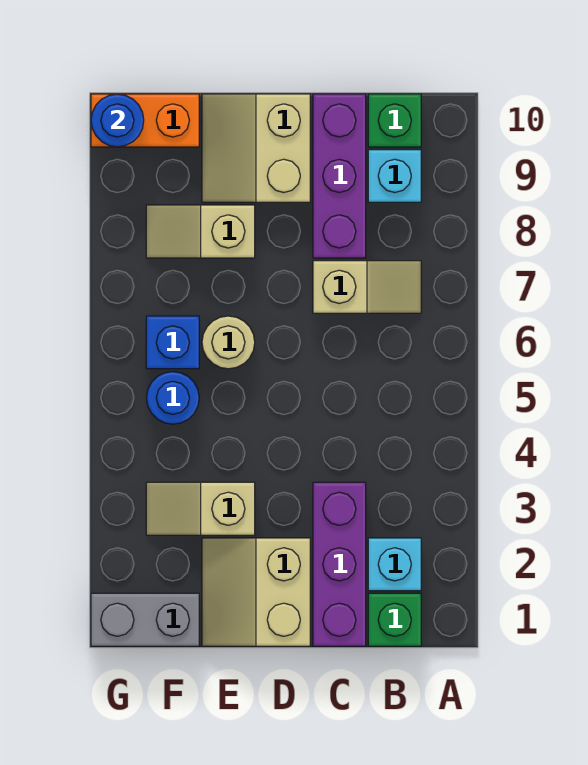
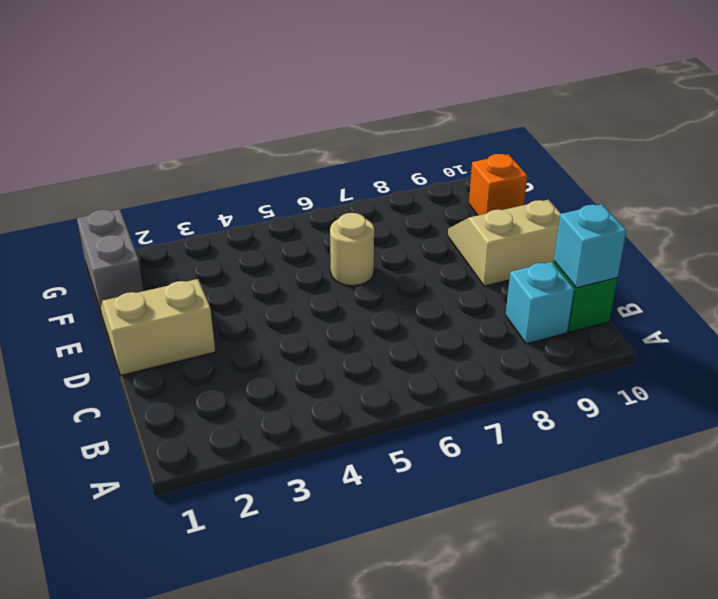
cyan brick B10 level 2 -> cyan brick B2 level 1
orange brick F10 level 1 -> orange brick F10:G10 level 1
none -> green brick B1 level 1
none -> tan slope B7:C7 level 1 top C
none -> purple brick C1:C3 level 1

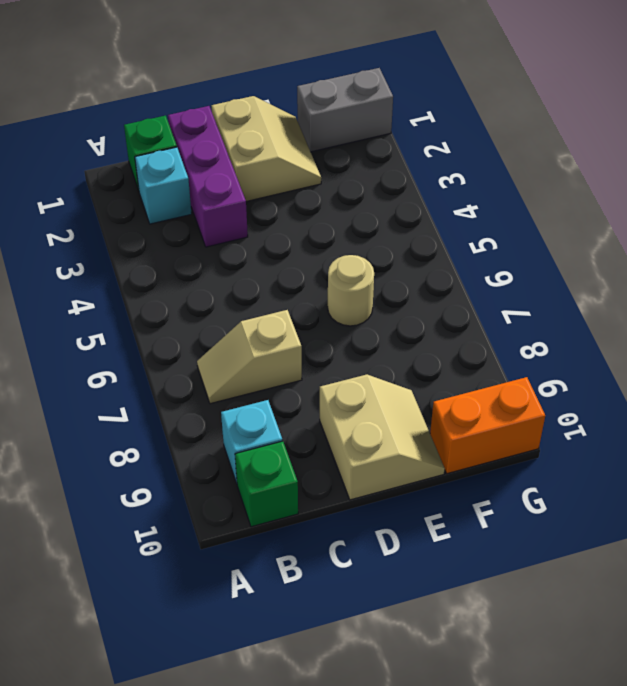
none -> purple brick C8:C10 level 1
none -> tan slope E3:F3 level 1 top E
none -> tan slope E8:F8 level 1 top E

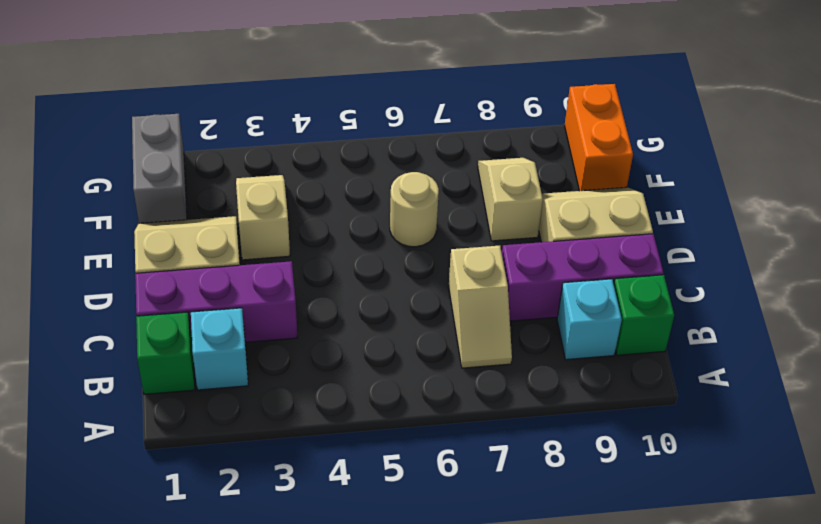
none -> blue round brick F5 level 1
none -> blue brick F6 level 1
none -> blue round brick G10 level 2

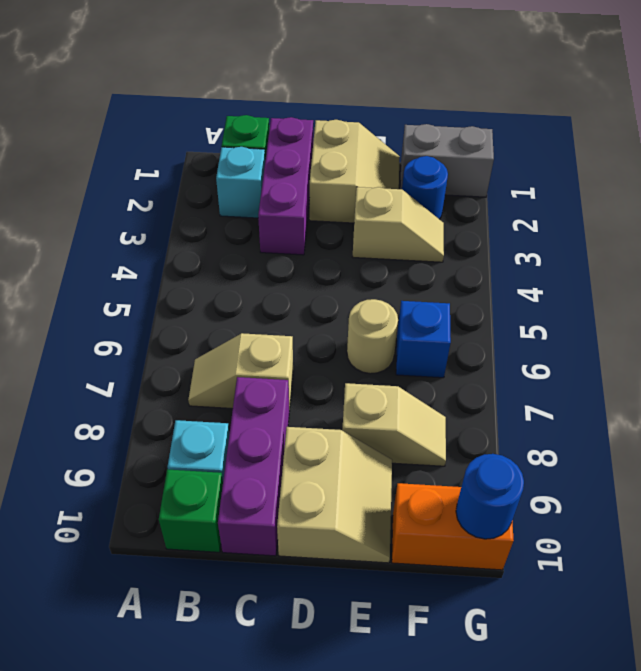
blue round brick F2 level 1 -> blue round brick F5 level 1

